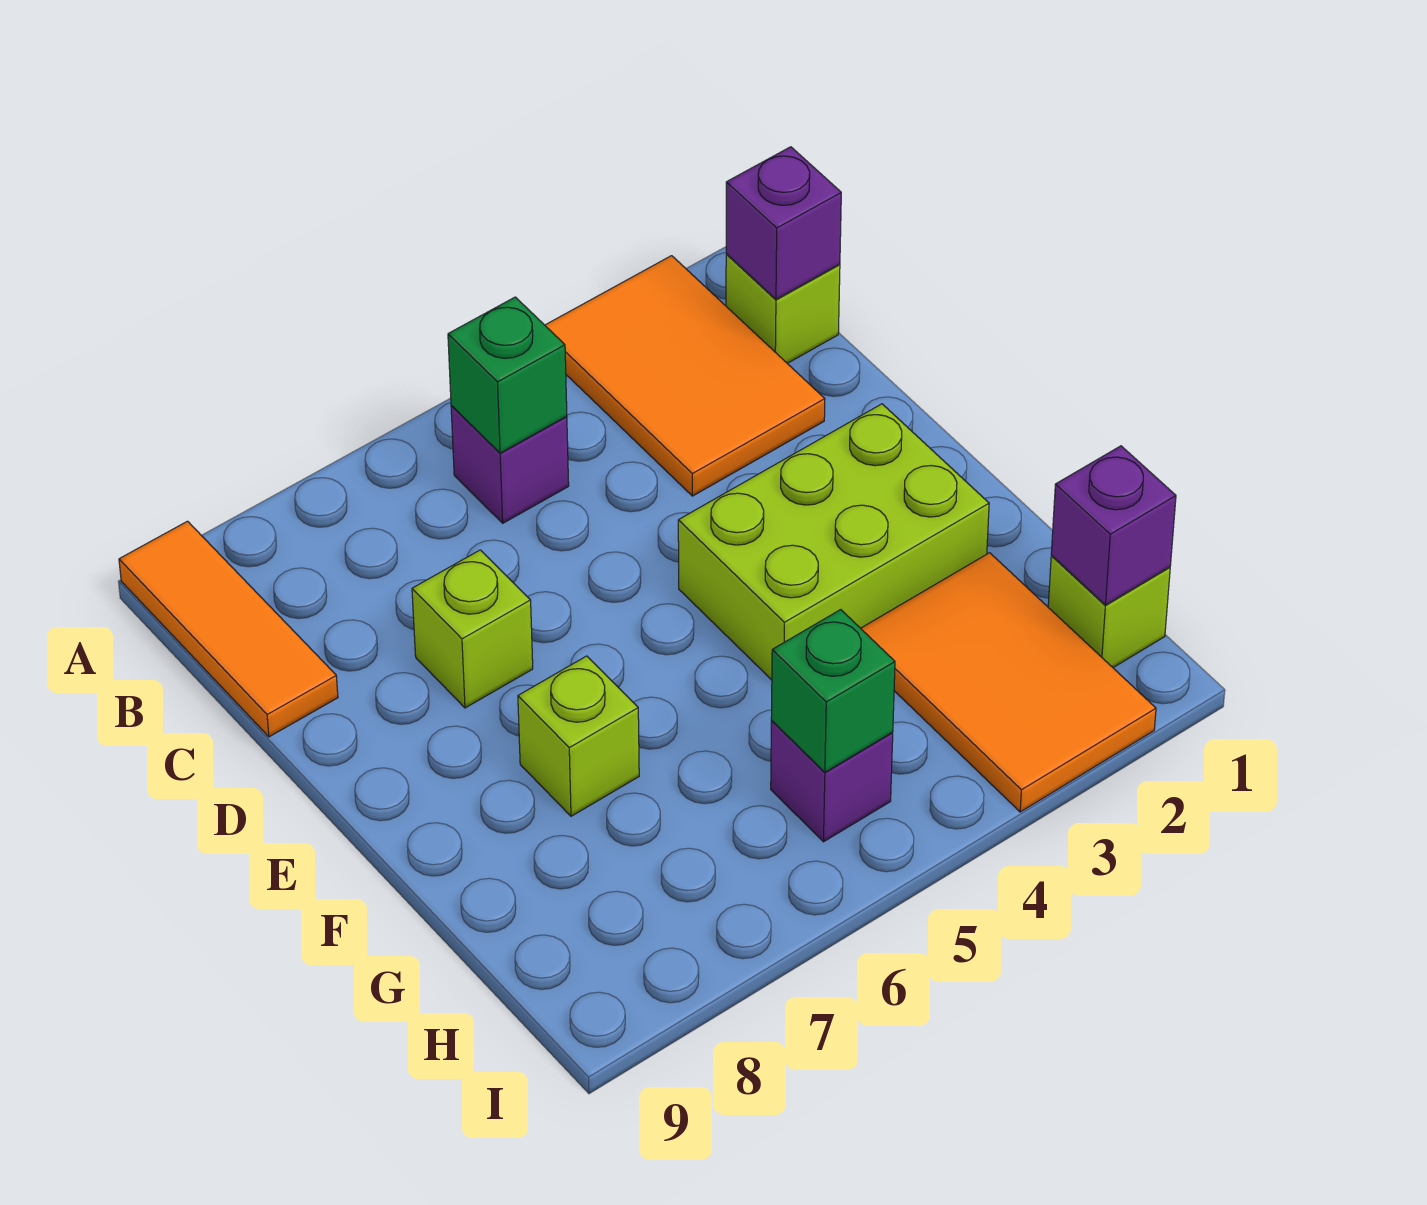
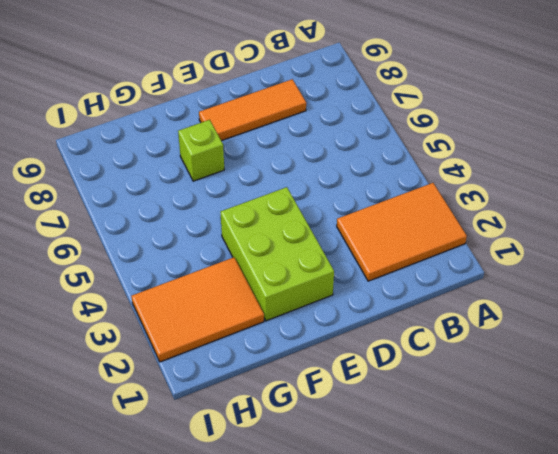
orange tile C8:E8 level 1 -> orange tile A9:C9 level 1
none -> lime brick B1 level 1
none -> purple brick B5 level 1
none -> lime brick D7 level 1

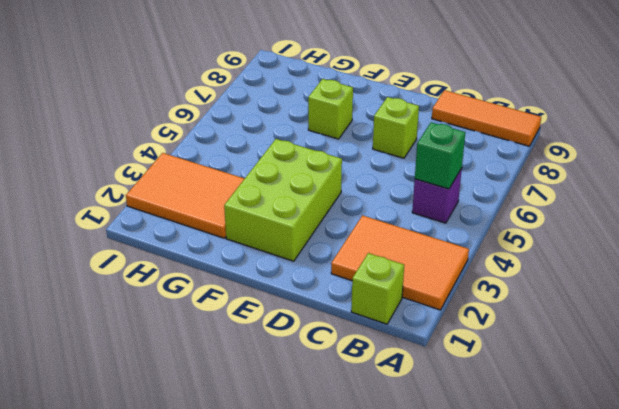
none -> lime brick H1 level 1
none -> purple brick H5 level 1
none -> purple brick B1 level 2

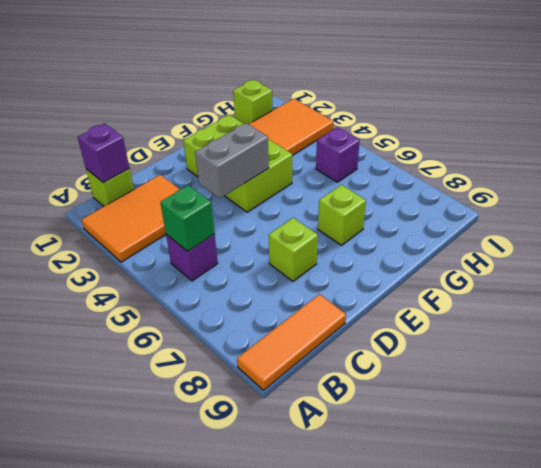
grey brick D4:E4 level 2 -> none
none -> purple brick H1 level 2
none -> green brick H5 level 2

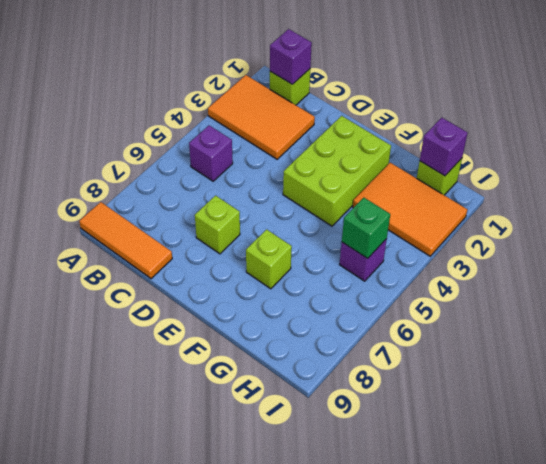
none -> green brick B5 level 2

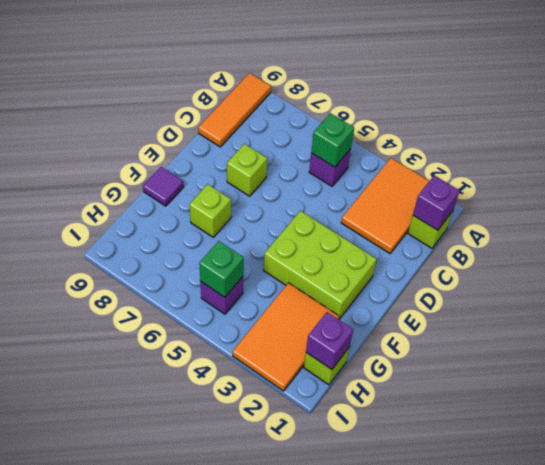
purple tile F9 level 1 -> none

